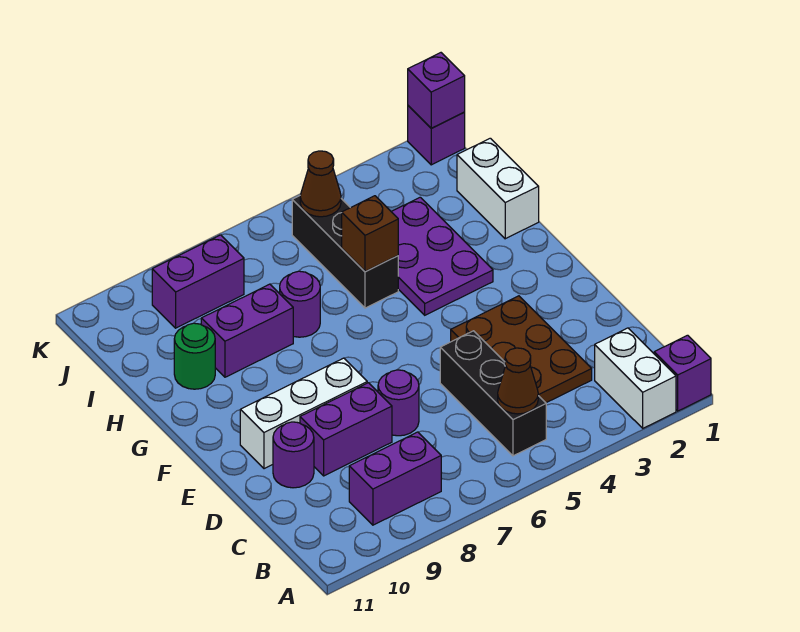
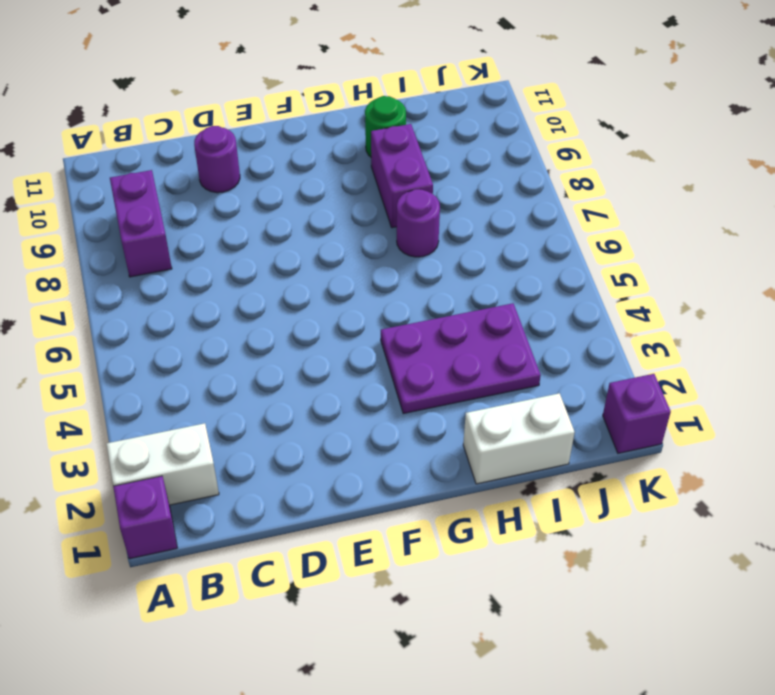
none -> black brick B5:D5 level 1
none -> brown plate C3:E4 level 1
none -> purple round brick D7 level 1

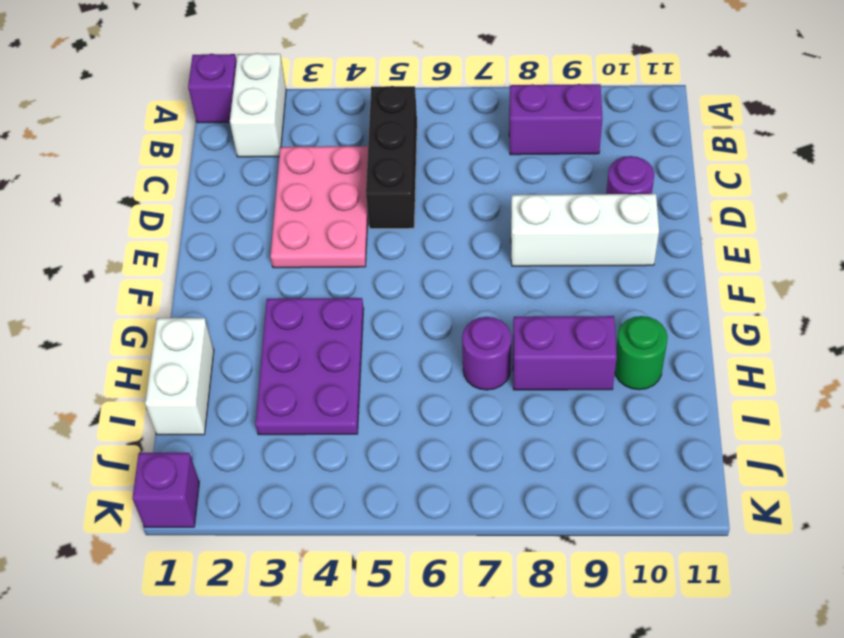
pink plate C3:E4 level 1 -> brown plate C3:E4 level 1
none -> purple round brick D7 level 1
none -> purple brick D8:D9 level 1
none -> black brick H5:J5 level 1

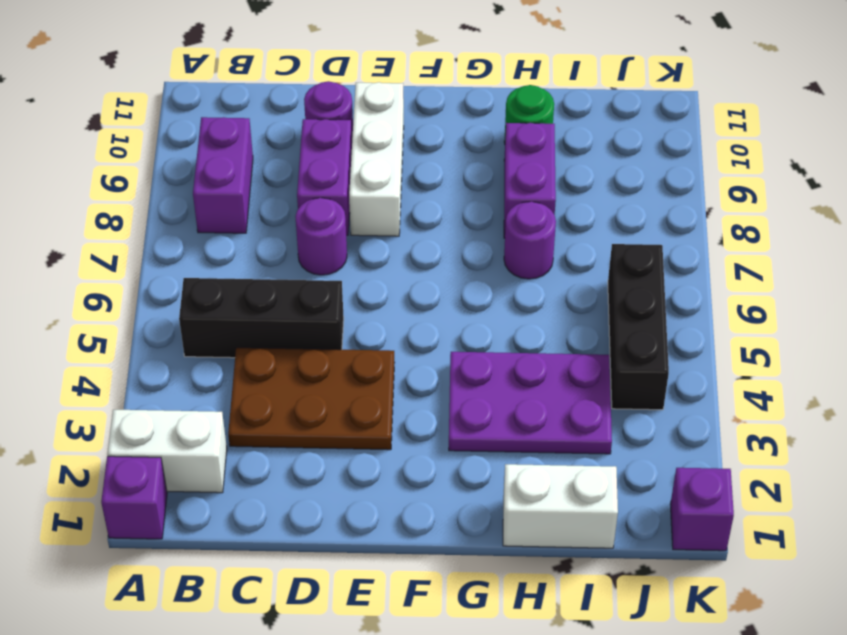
black brick J4:J6 level 1 -> black brick H5:J5 level 1
none -> purple brick J8:J9 level 1
none -> brown cone B5 level 2
none -> brown brick H5 level 2

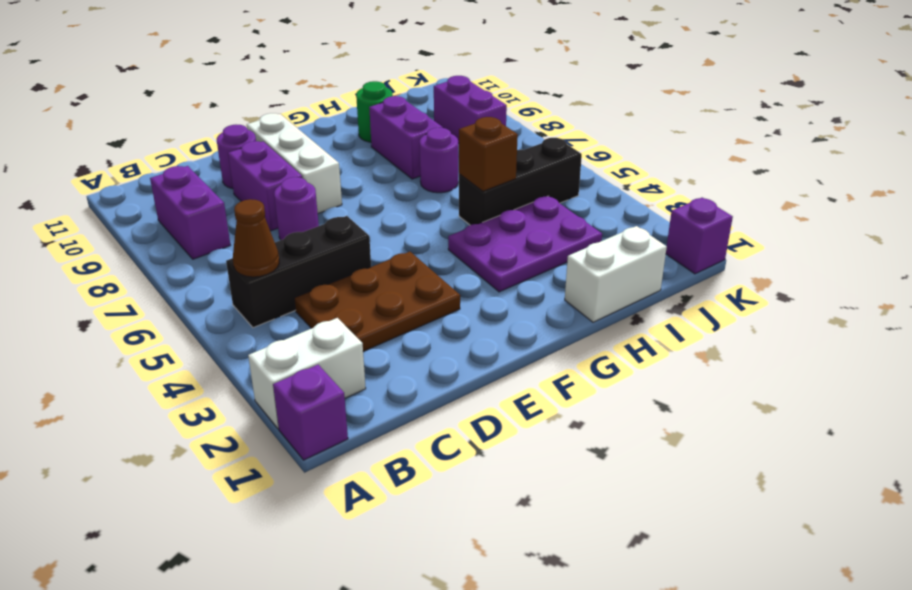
none -> brown cone J5 level 2
none -> purple brick K1 level 2

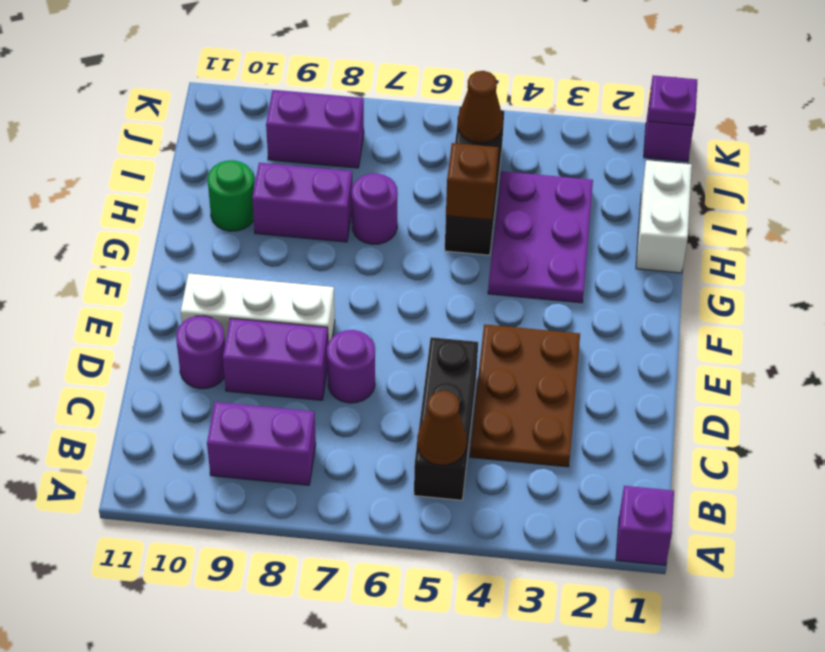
purple plate K1 level 2 -> purple brick K1 level 2
none -> white brick A2:B2 level 1

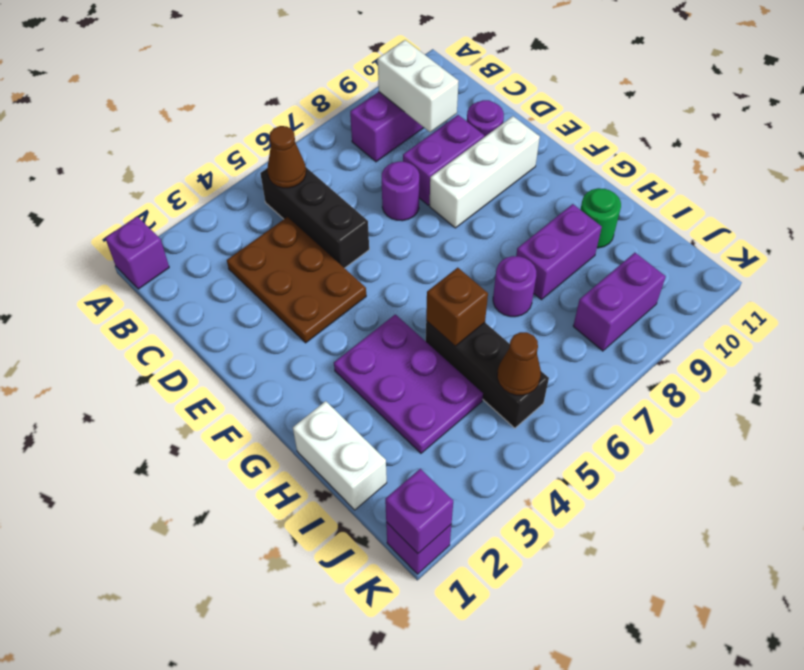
white brick B9:C9 level 2 -> white brick A2:B2 level 1

